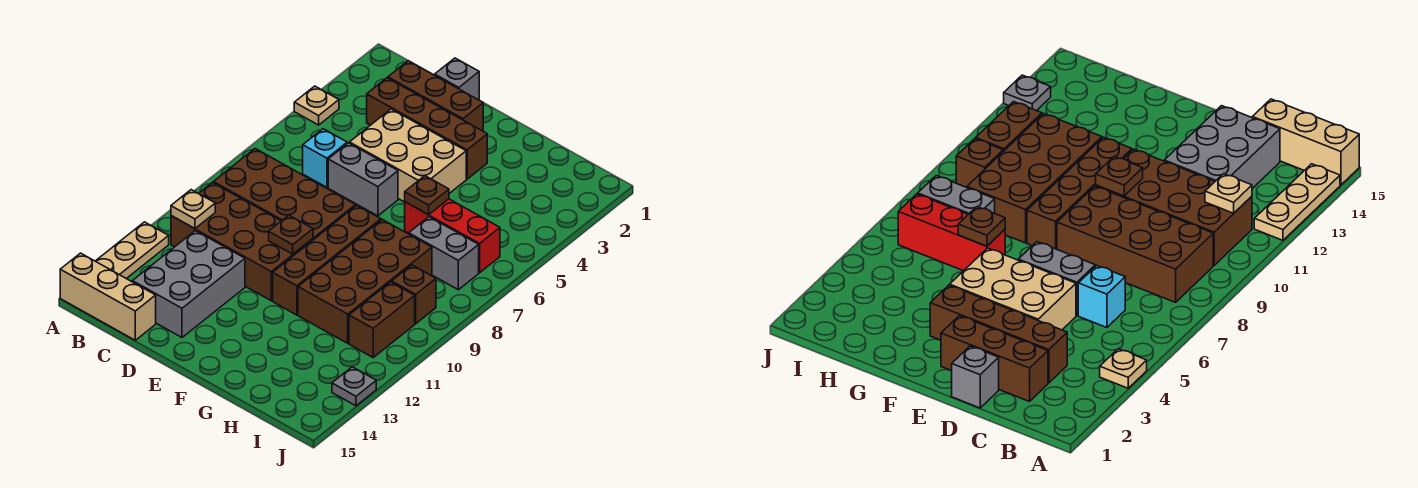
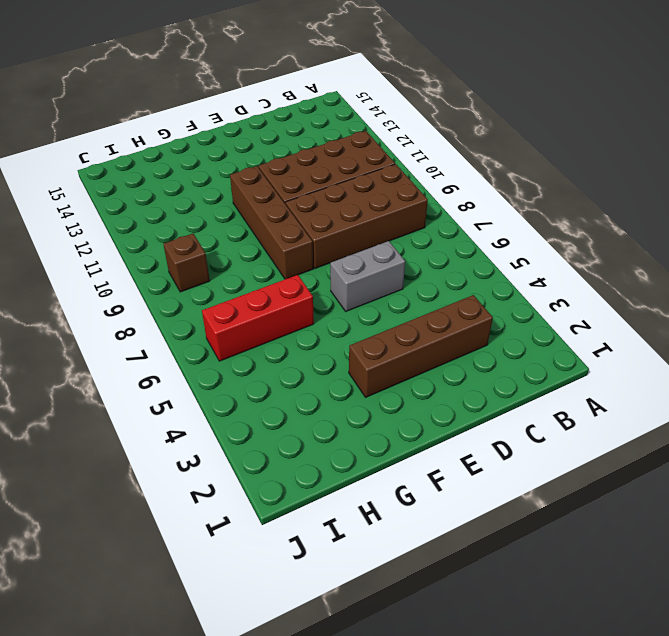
none -> tan plate A4 level 1
none -> tan plate A12:A14 level 1
none -> tan brick A15:C15 level 1

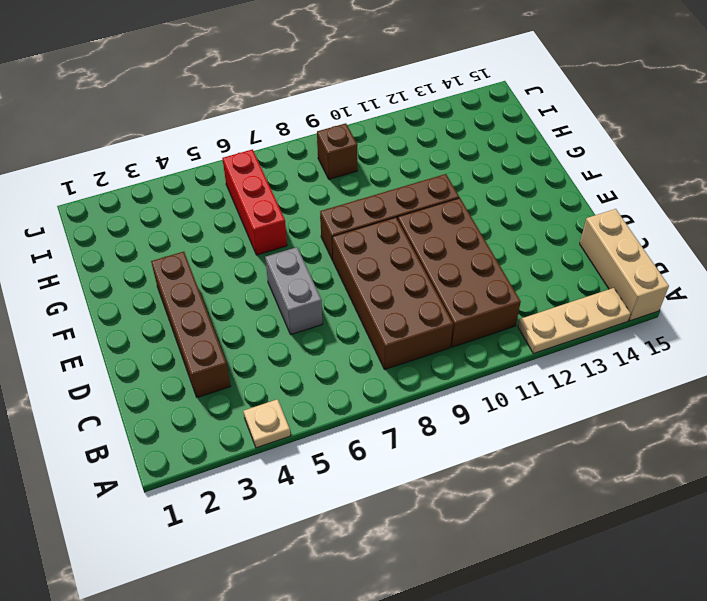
none -> brown brick C2:E2 level 1
none -> cyan brick C6 level 1
none -> grey brick C12:D14 level 1

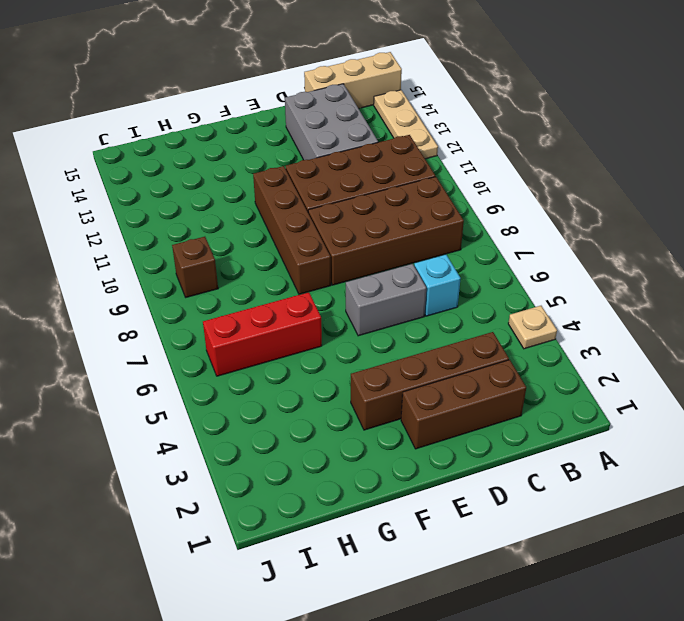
none -> grey brick D1 level 1
none -> tan brick D4:F5 level 1
none -> brown brick G8:H11 level 1

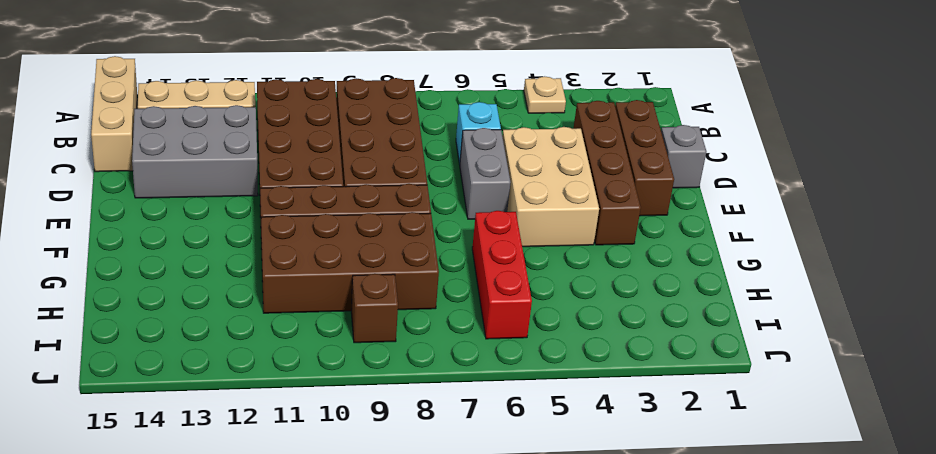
none -> grey brick H7:I7 level 1
none -> brown brick I10:I11 level 1
none -> grey plate J13 level 1

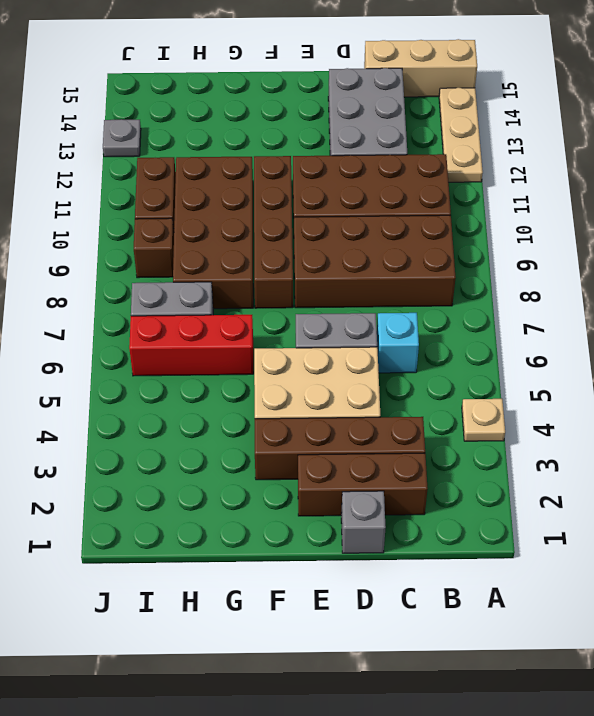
none -> tan plate B11 level 2
none -> brown plate E10 level 2
none -> brown plate G6 level 2

